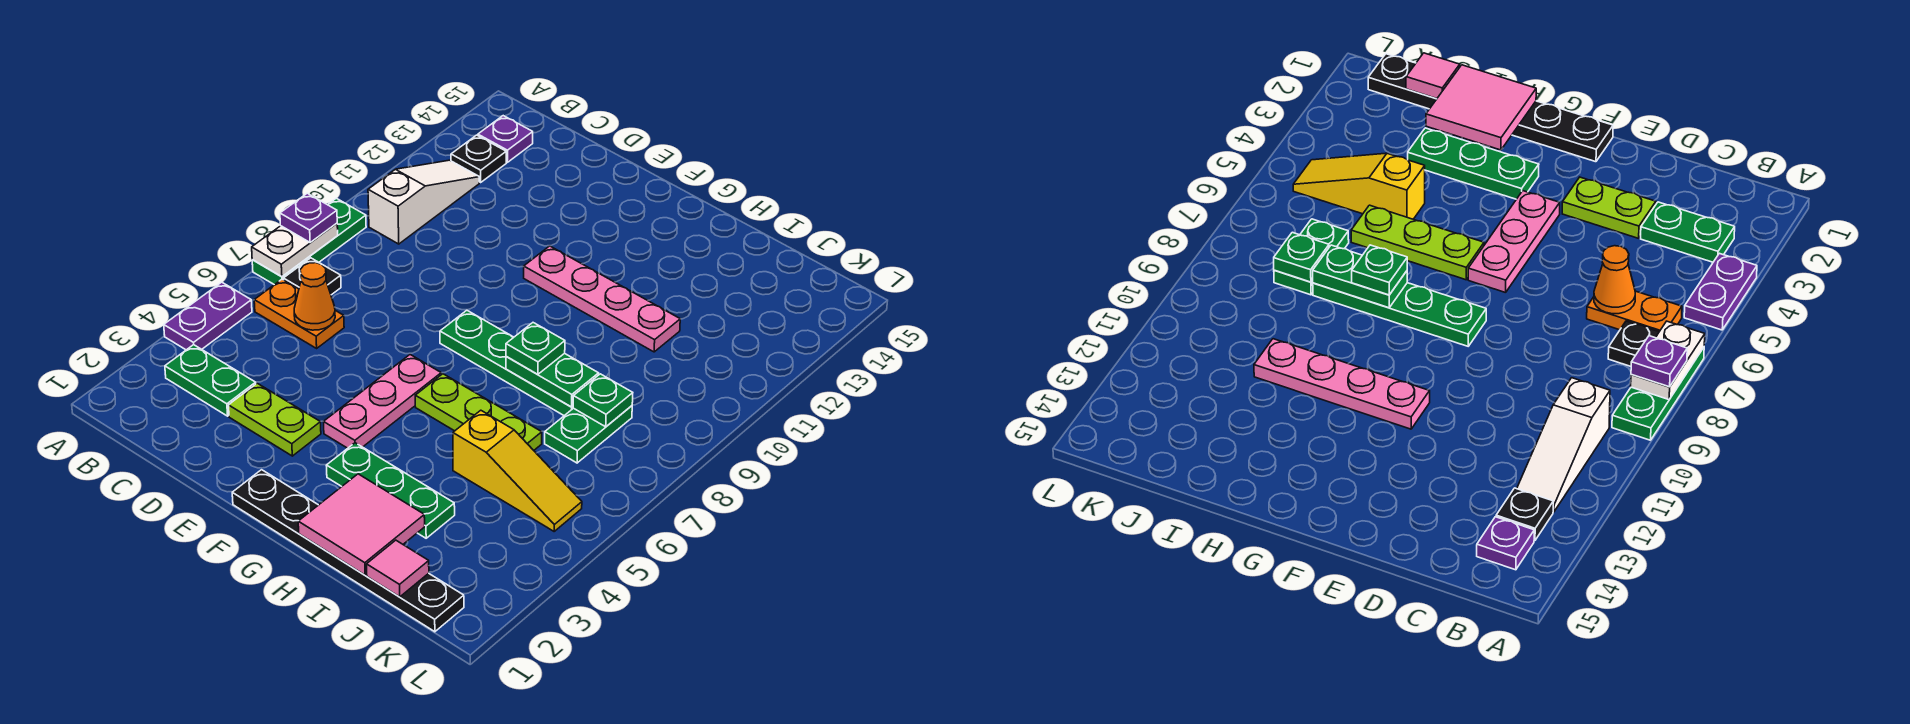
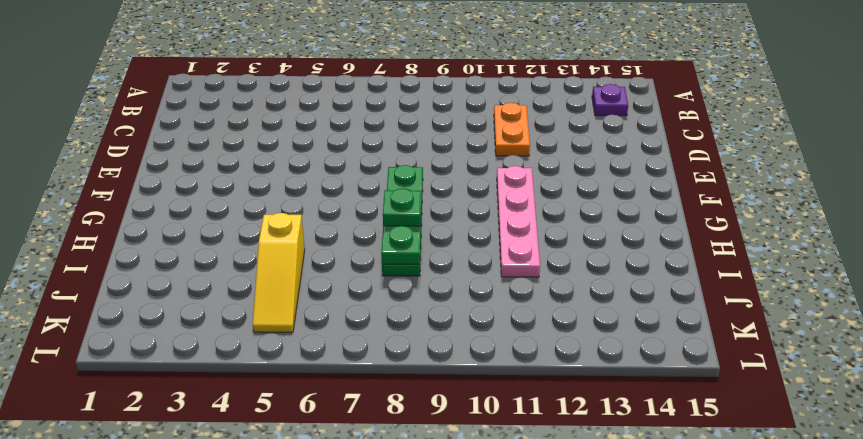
orange plate C11:D11 level 1 -> orange plate B6:C6 level 1
none -> purple plate A4:A5 level 1
none -> green plate A7:A9 level 1
none -> green plate B3:C3 level 1

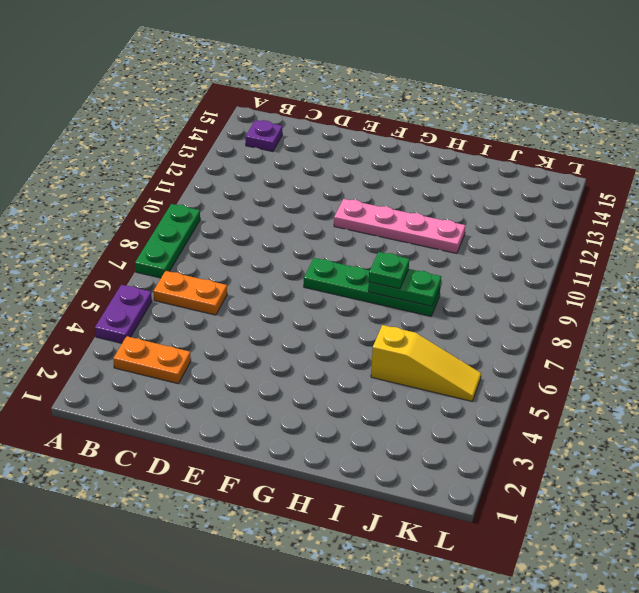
orange plate B3:C3 level 1 -> green plate B3:C3 level 1
none -> black plate B7 level 1
none -> white slope B10:B12 level 1 top 10
none -> black plate B13 level 1

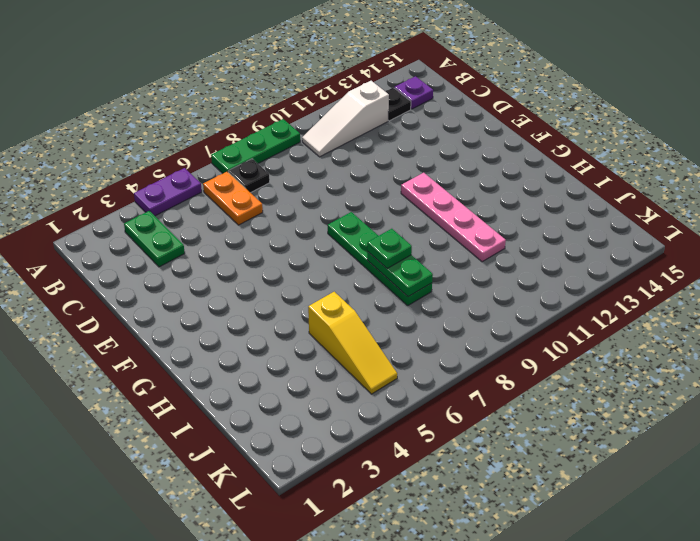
white slope B10:B12 level 1 top 12 -> white slope B10:B12 level 1 top 10
none -> lime plate D3:E3 level 1
none -> black plate F1:K1 level 1
none -> pink plate F4:F6 level 1

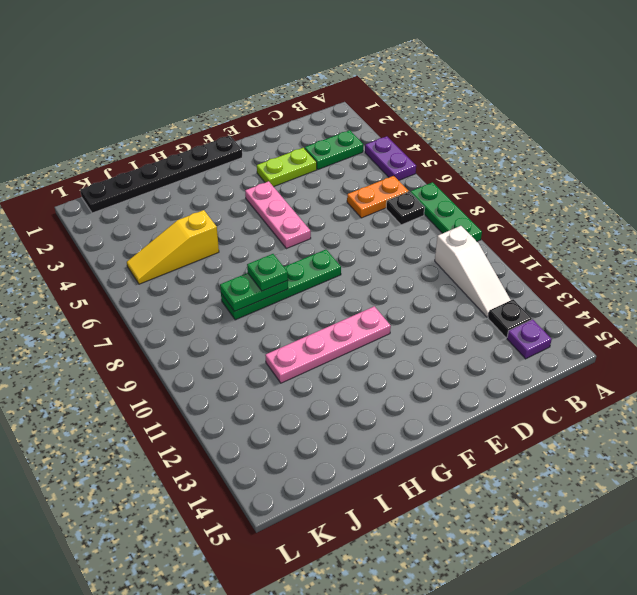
none -> green plate G3:I3 level 1
none -> lime plate G6:I6 level 1
none -> green plate J7:J8 level 1

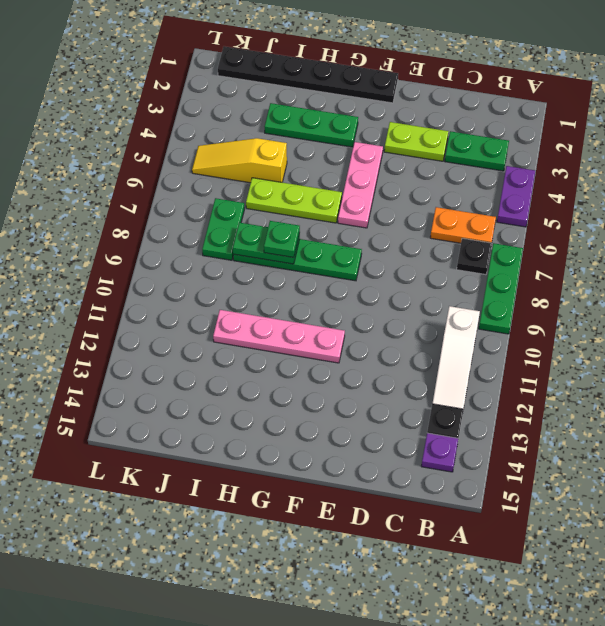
none -> white plate A7:A8 level 2
none -> orange cone C6 level 2
none -> pink tile H1:I2 level 2

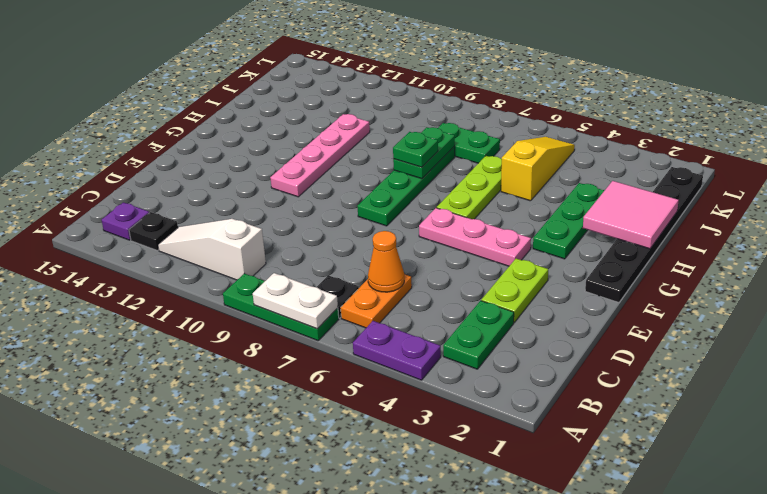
none -> pink tile J1 level 2
none -> green plate J8 level 2
none -> purple plate A8 level 3

